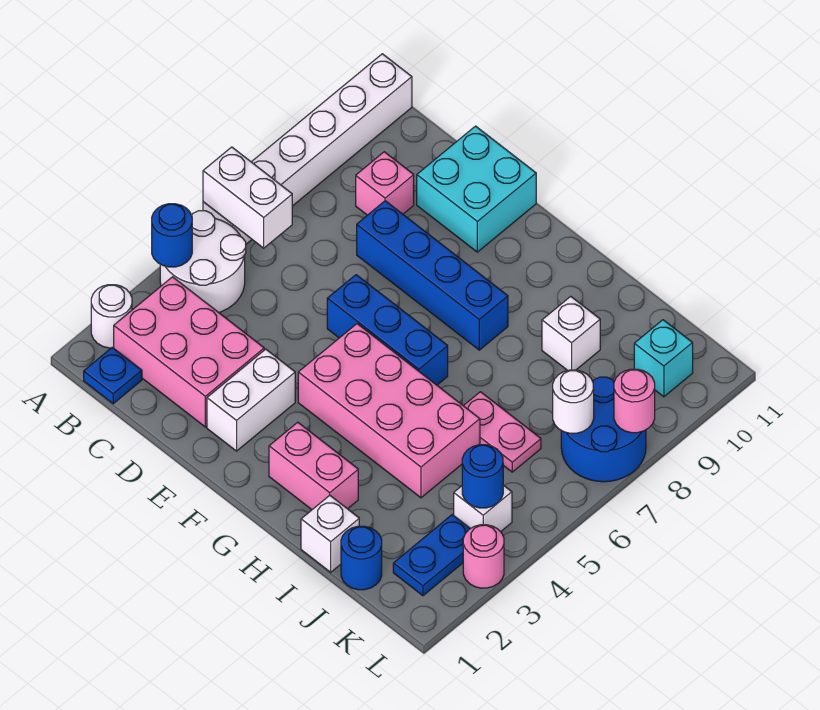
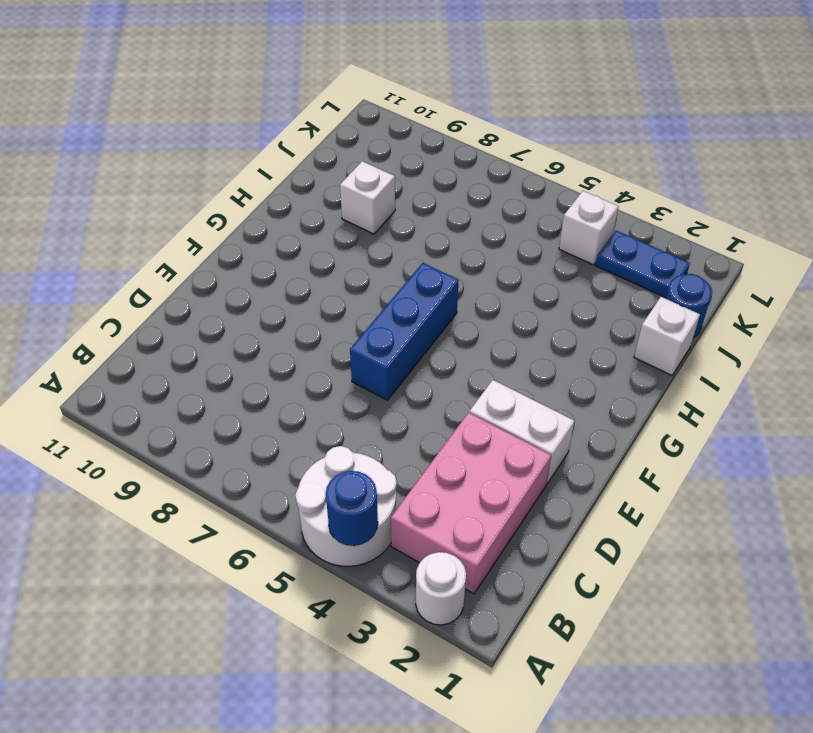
none -> white brick A6:A11 level 1
none -> blue plate B1 level 1
none -> pink brick C9 level 1

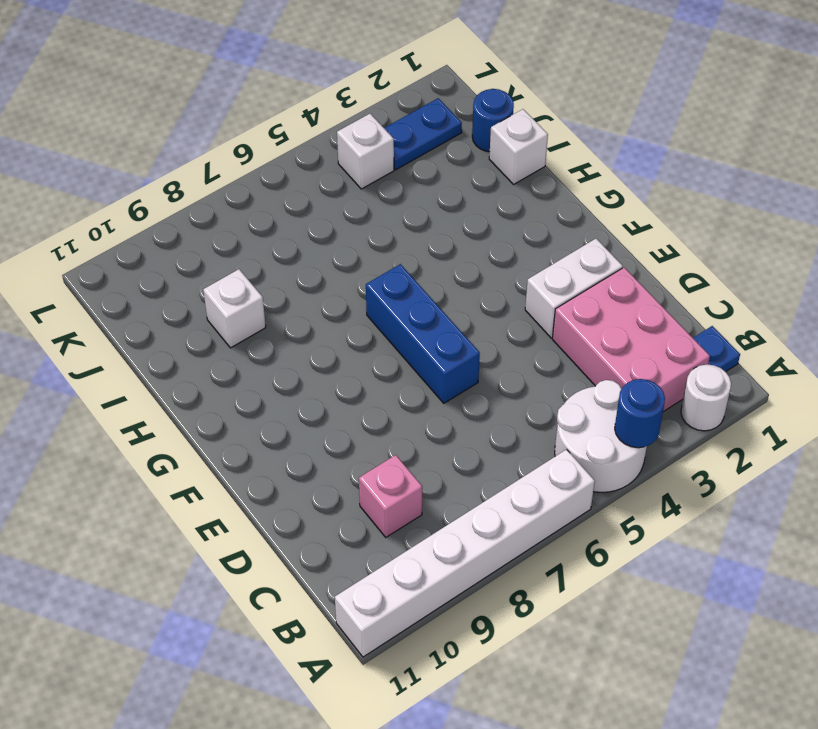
none -> blue brick D8:G8 level 1
none -> cyan brick D10:E11 level 1
none -> pink brick F4:I5 level 1

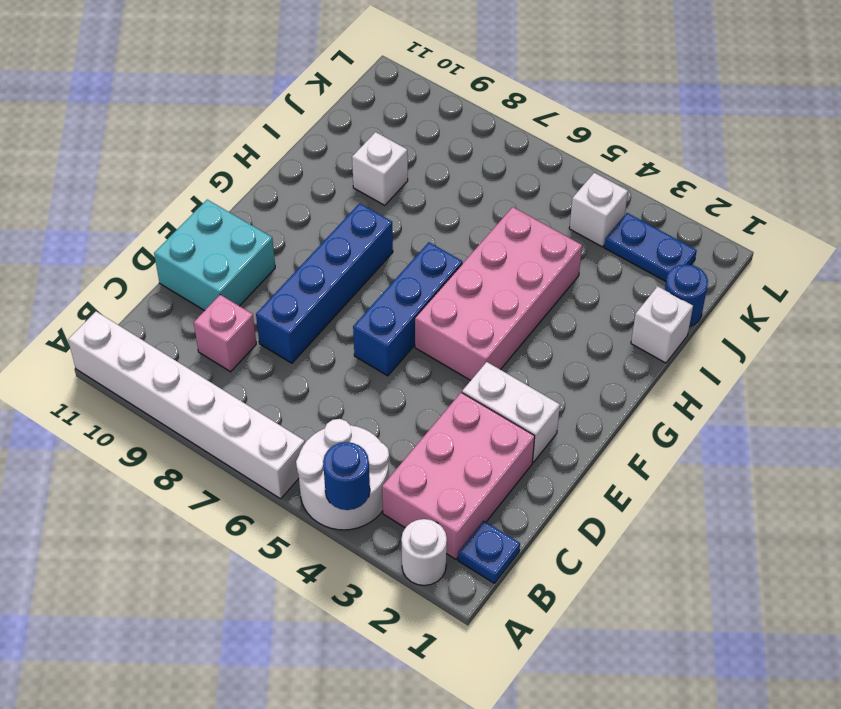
none -> pink brick G2:H2 level 1
none -> pink plate I6:J6 level 1
none -> blue round brick K7:L8 level 1

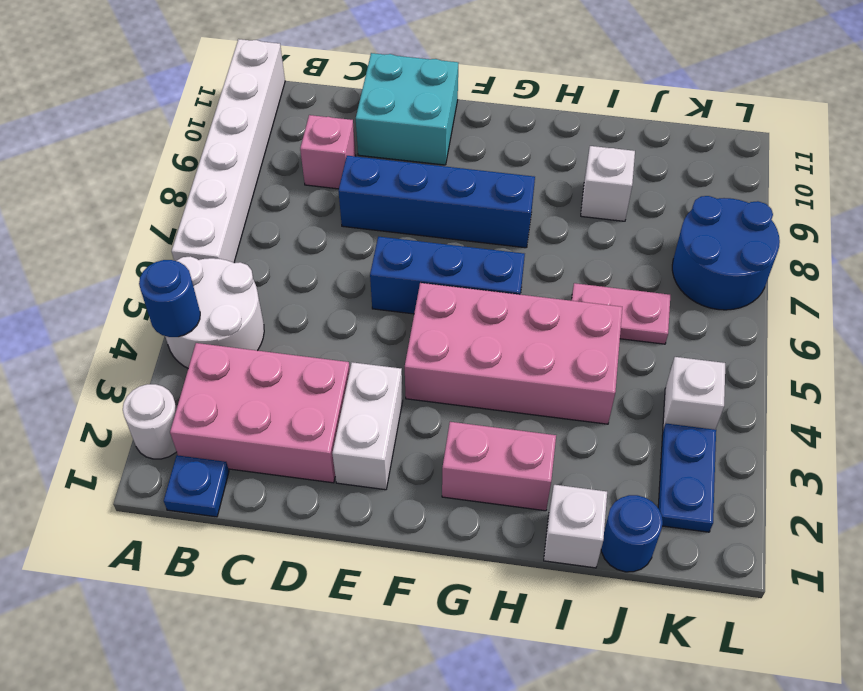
none -> cyan brick K10 level 1
none -> pink round brick L3 level 1
none -> white brick A6:B6 level 2

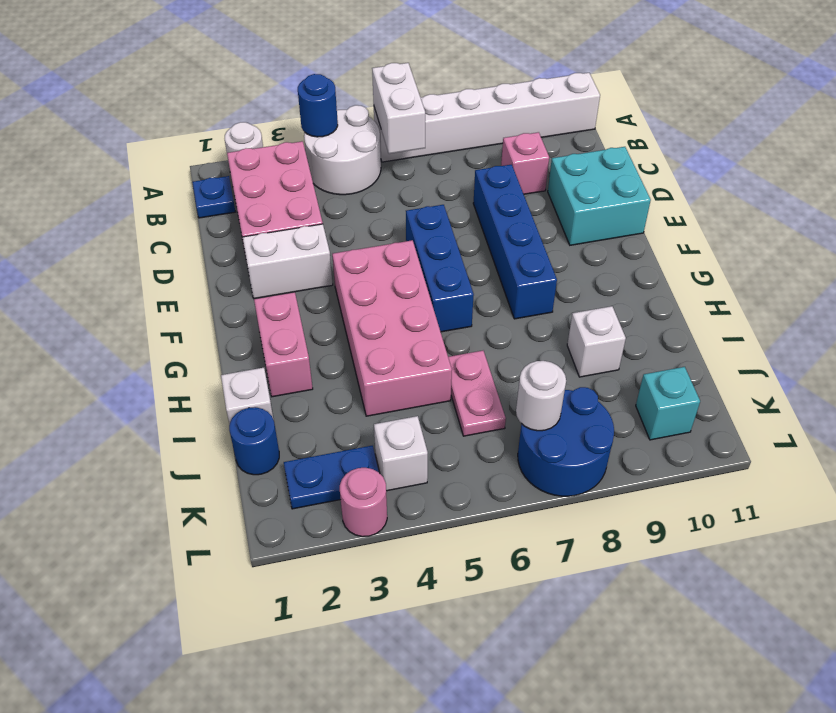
none -> blue round brick K4 level 2
none -> pink round brick L8 level 2

